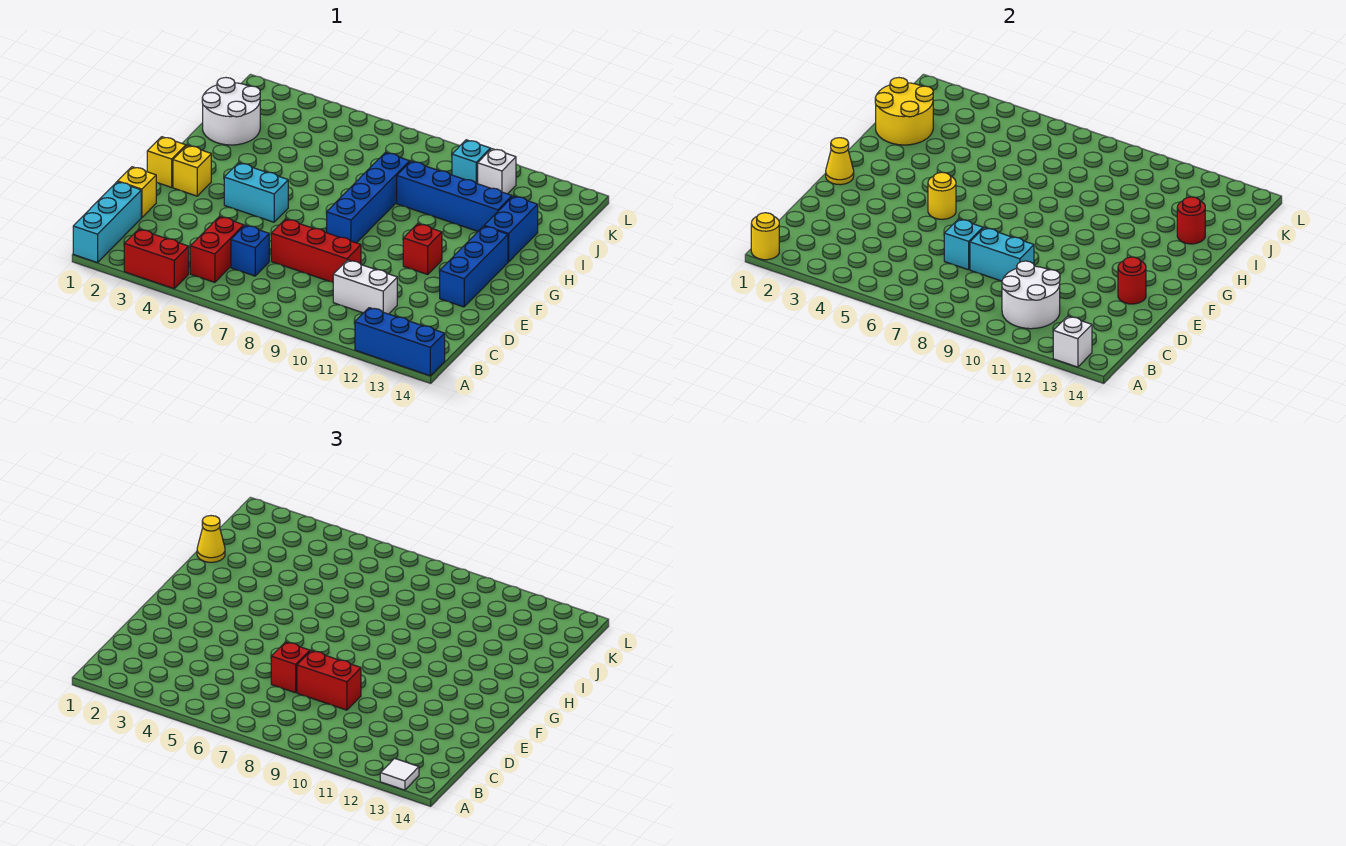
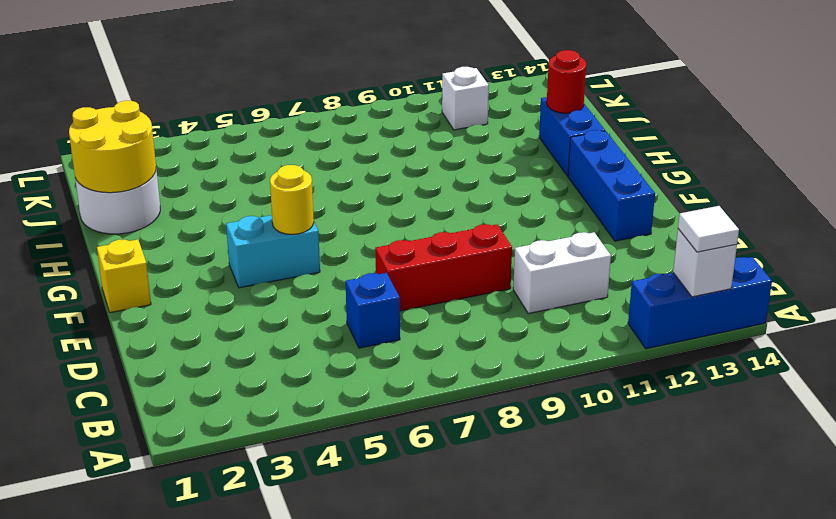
none -> cyan brick A1:C1 level 1
none -> red brick A3:A4 level 1
none -> red brick B5:C5 level 1
none -> yellow brick D1 level 1

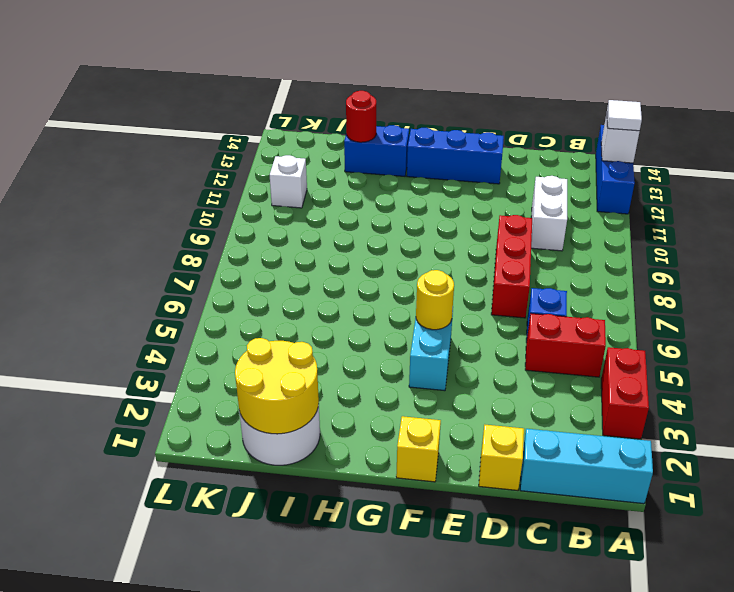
none -> yellow brick F2 level 1
none -> blue brick F8:I8 level 1
none -> red brick F11 level 1
none -> blue brick I9:I12 level 1

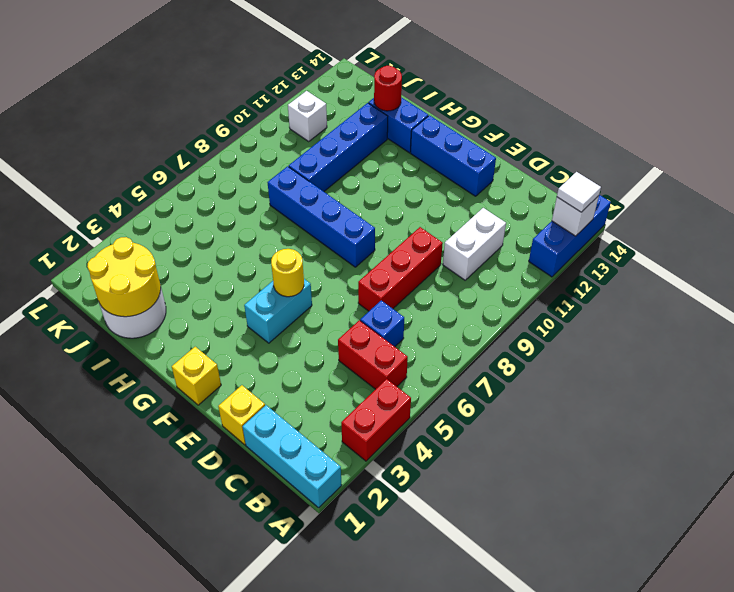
none -> yellow brick F2 level 1
none -> red brick F11 level 1
none -> cyan brick K10 level 1
none -> yellow round brick A1 level 2

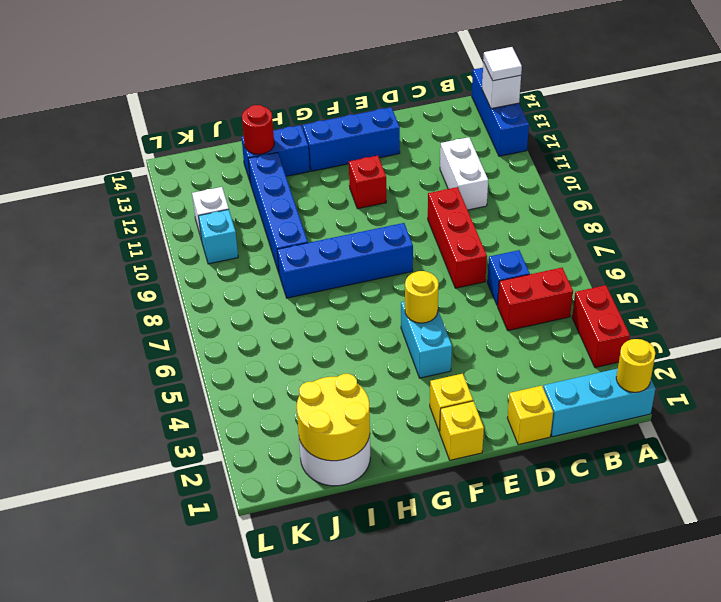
none -> white round brick B10:C11 level 2
none -> cyan brick D7 level 2
none -> cyan brick D8:D9 level 2
none -> red round brick E13 level 2

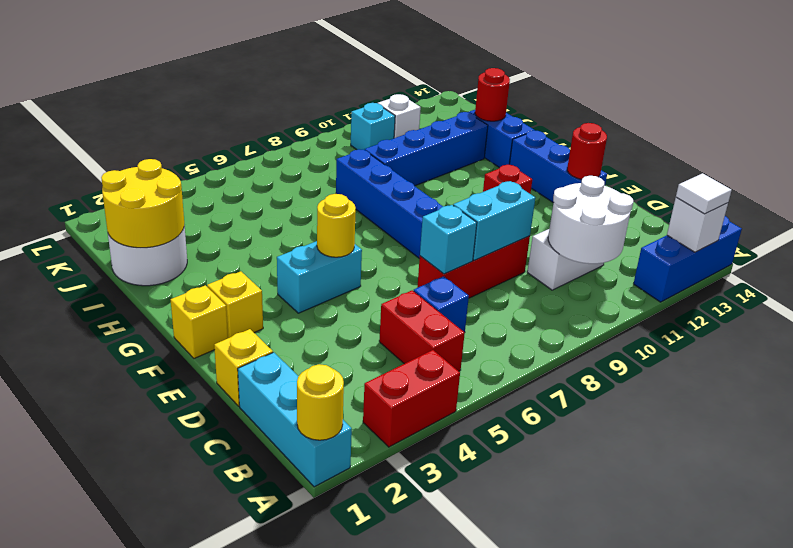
none -> yellow cone F1 level 2
none -> red brick D7 level 3
none -> red brick D8:D9 level 3
none -> yellow cone I1 level 3

